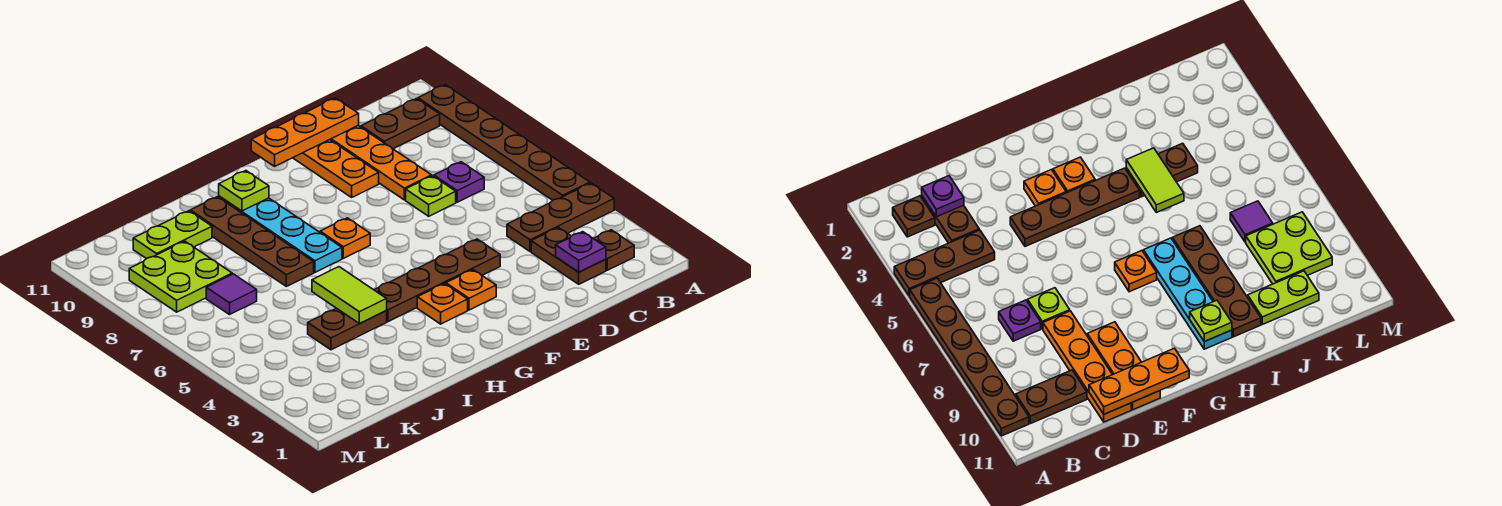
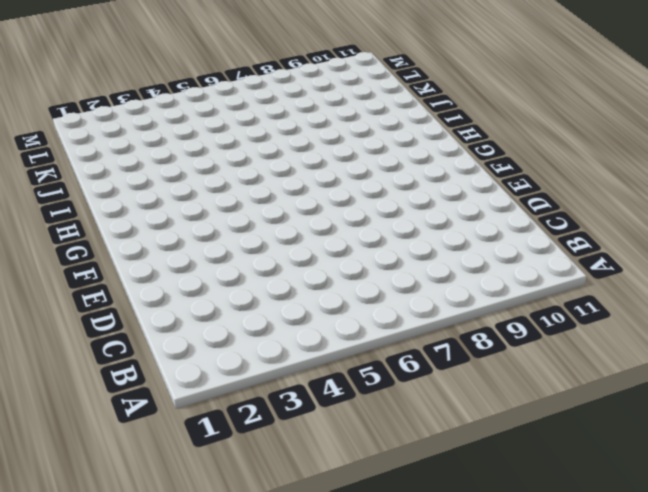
none -> brown plate A4:C4 level 1
none -> brown plate A5:A10 level 1
none -> brown plate B2 level 1

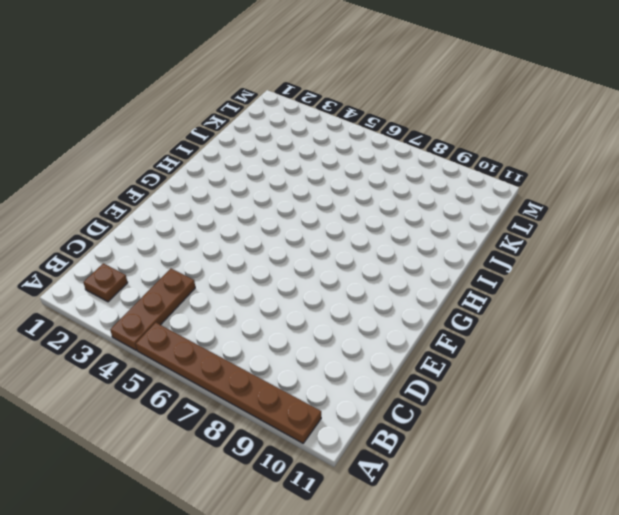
none -> brown plate B10:C10 level 1
none -> brown plate C2:C3 level 1
none -> purple plate C7 level 1

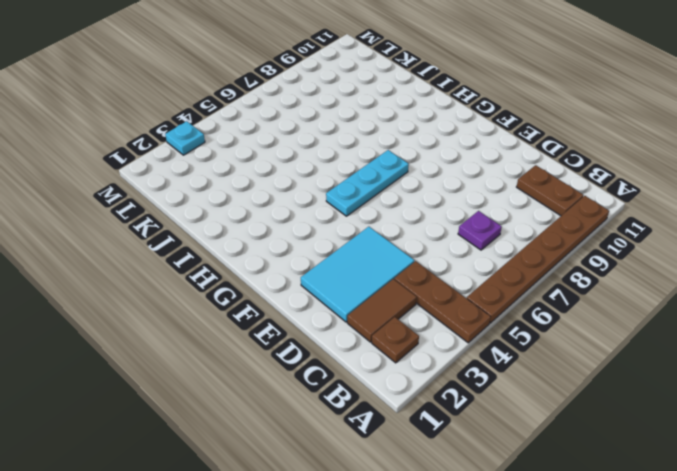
brown tile C2:C3 level 1 -> brown plate C2:C3 level 1
cyan tile D2:E4 level 1 -> brown plate E4:H4 level 1
cyan plate G5:G7 level 1 -> orange plate G7 level 1
cyan plate M3 level 1 -> none
none -> lime plate D7 level 1
none -> orange plate D8:D11 level 1
none -> orange plate E9:E11 level 1

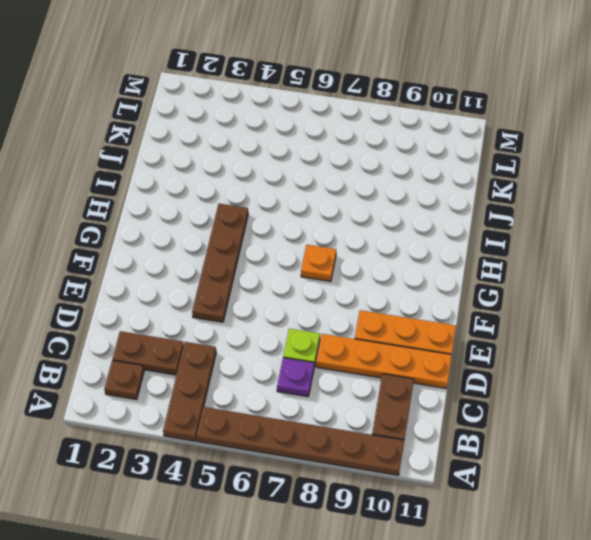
none -> orange plate F3 level 1
none -> orange plate G3 level 1
none -> cyan plate H7:H10 level 1

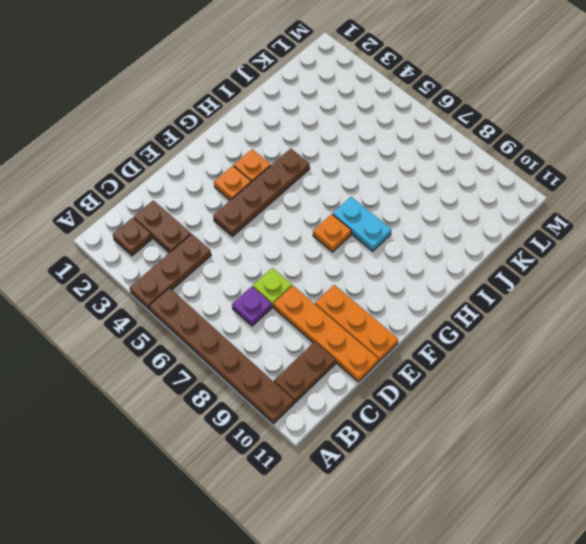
cyan plate H7:H8 level 1 -> cyan plate H7:H10 level 1
none -> brown plate I4:J4 level 1
none -> brown plate I7:I10 level 1
none -> lime plate J10:K10 level 1

